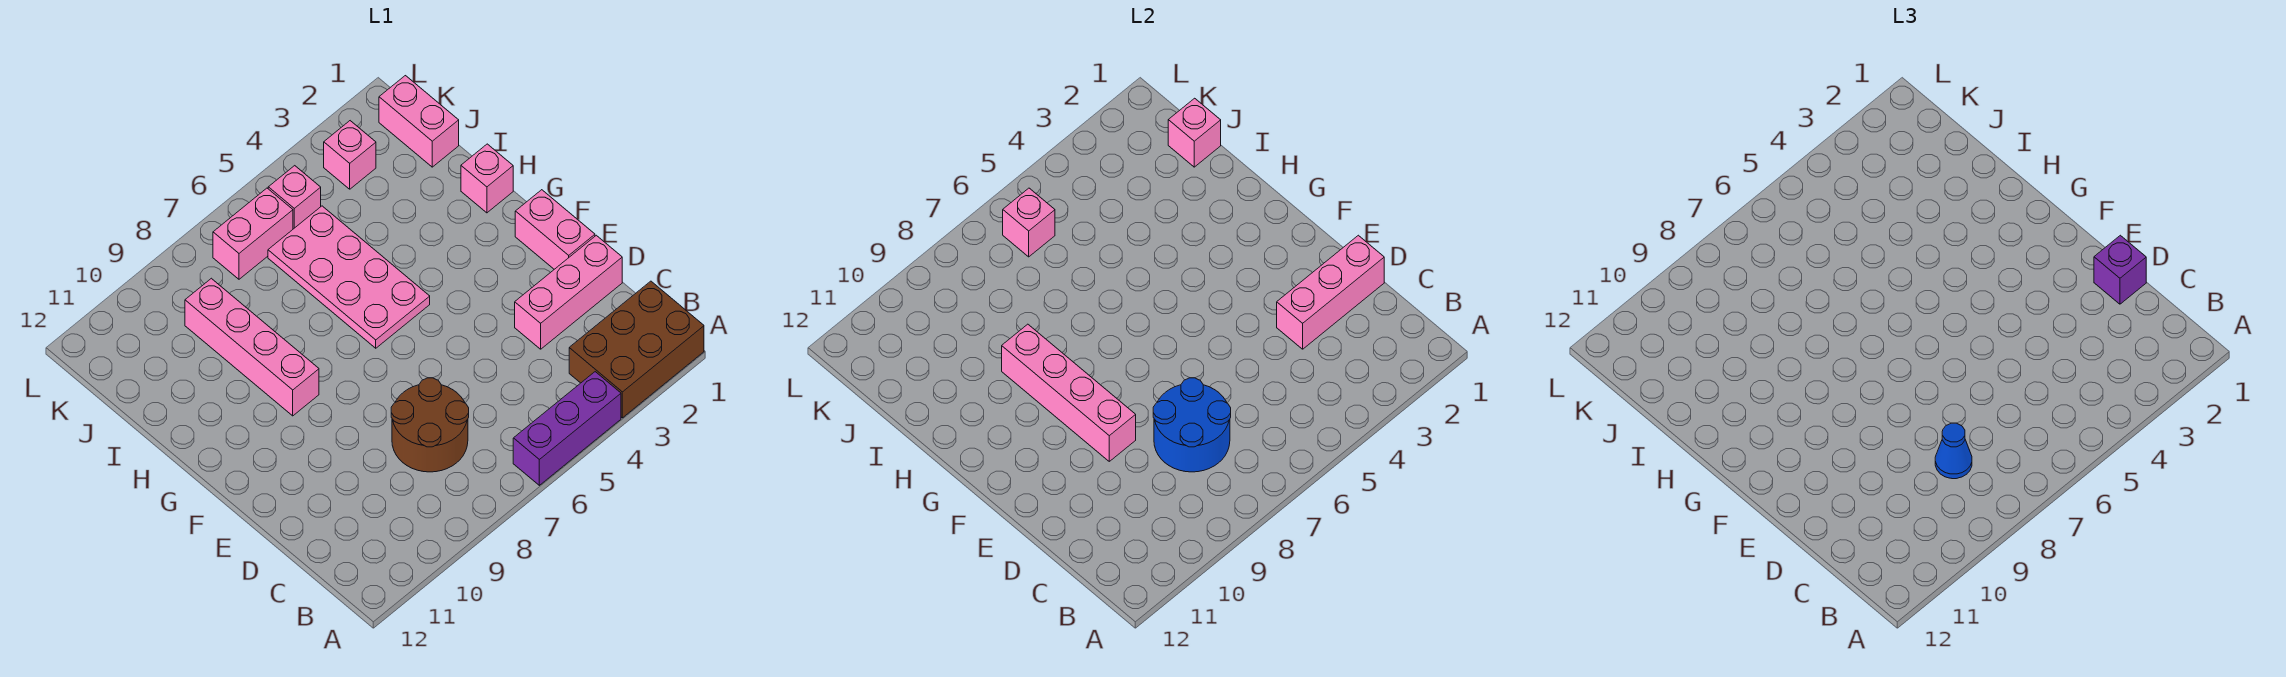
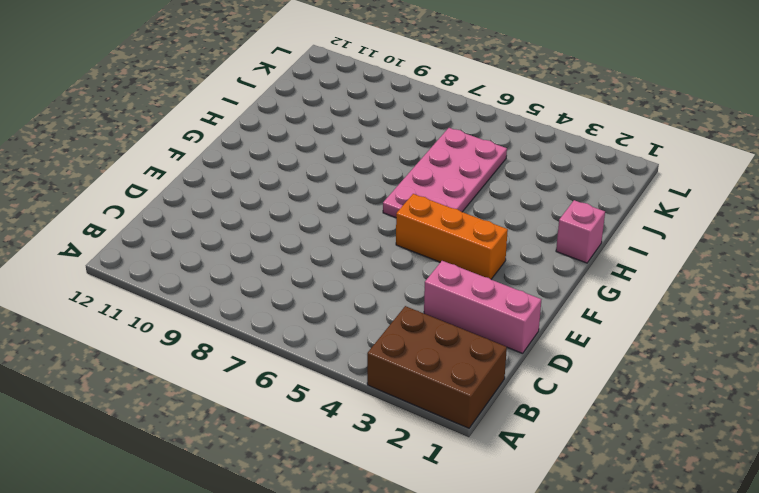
orange brick F3:F5 level 1 -> none
none -> purple brick A4:A6 level 1
none -> brown round brick C7:D8 level 1
none -> pink brick E1:F1 level 1

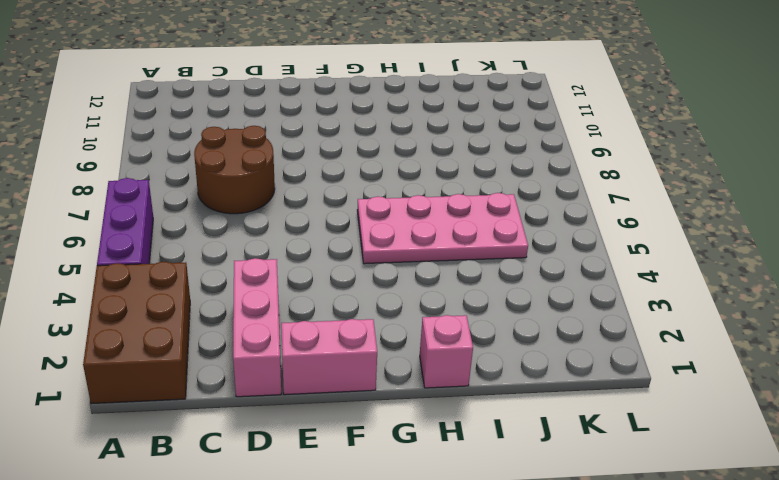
none -> pink brick G9:J9 level 1
none -> pink brick J1:K1 level 1
none -> pink brick K3 level 1

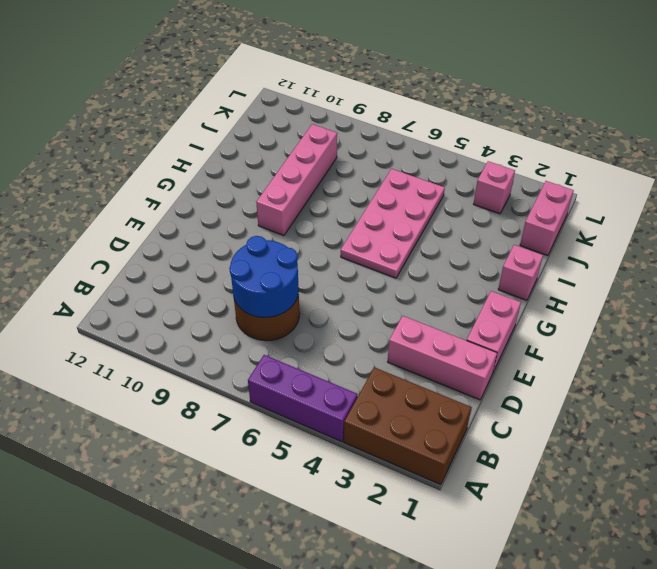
none -> pink brick K5 level 1
none -> pink brick K6:K7 level 1
none -> pink brick D1:D3 level 2

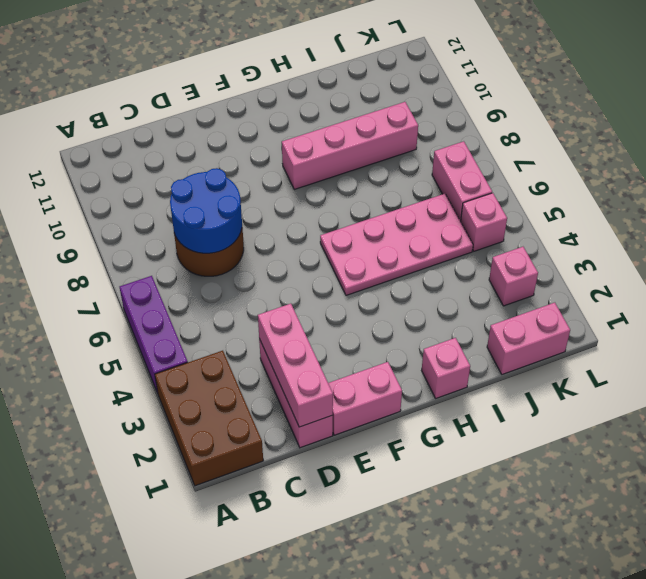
none -> pink brick E9:H9 level 2
none -> pink brick J1 level 2
none -> pink brick K6 level 2

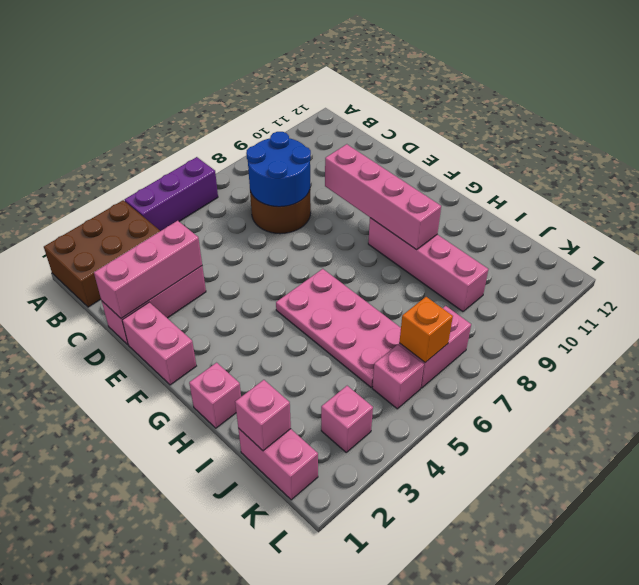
orange brick K6 level 2 -> pink brick K6 level 2
none -> blue cone C8 level 3
none -> purple brick D1 level 3

